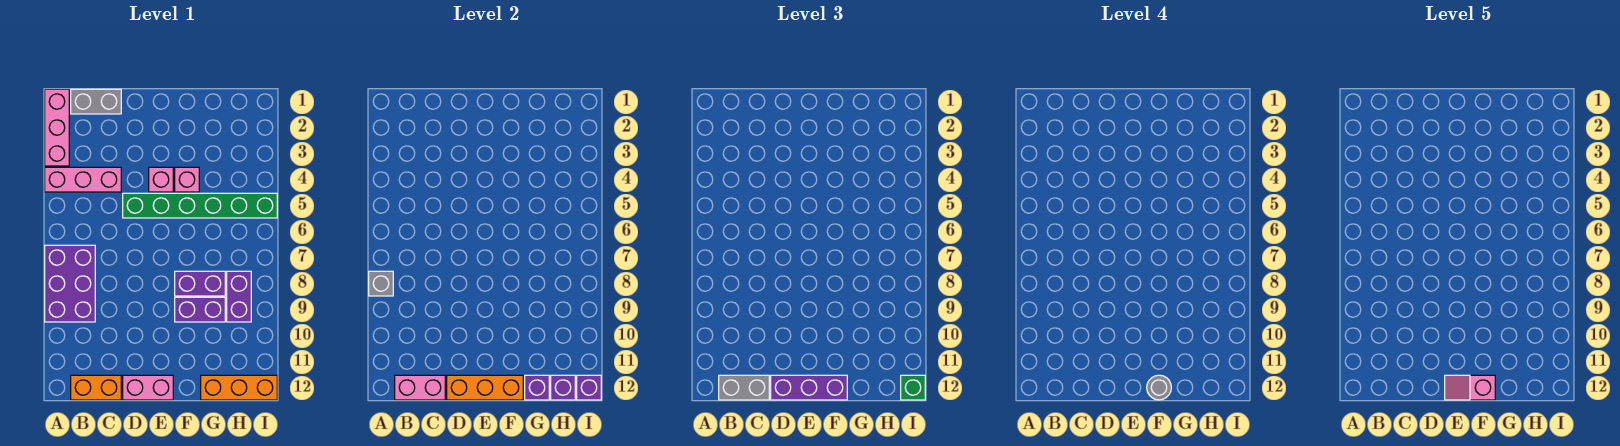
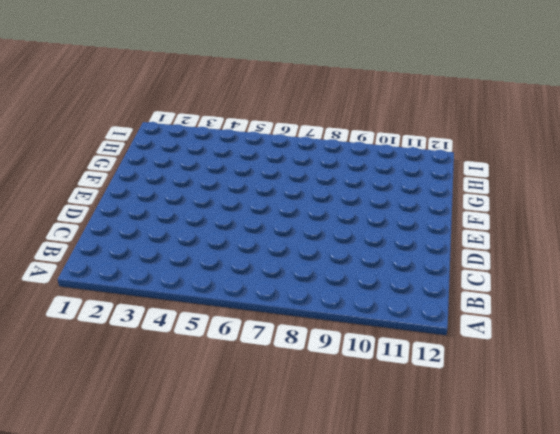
none -> pink brick A1:A3 level 1
none -> pink brick A4:C4 level 1
none -> purple brick A7:B9 level 1

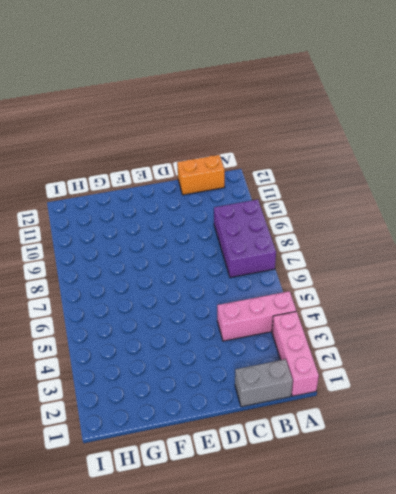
none -> green brick D5:I5 level 1
none -> pink brick D12:E12 level 1
none -> pink brick E4 level 1

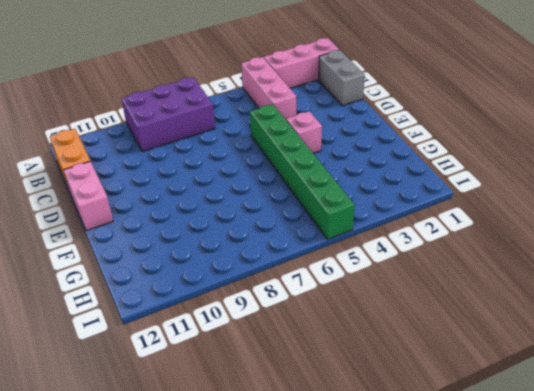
none -> pink brick F4 level 1
none -> purple brick F8:G8 level 1
none -> purple brick F9:G9 level 1

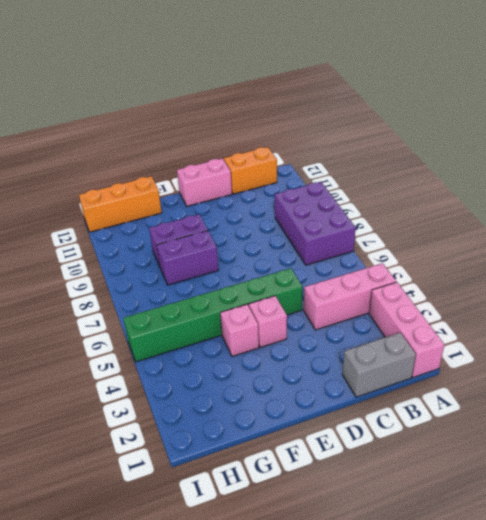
none -> purple brick H8:H9 level 1
none -> grey brick A8 level 2
none -> pink brick B12:C12 level 2

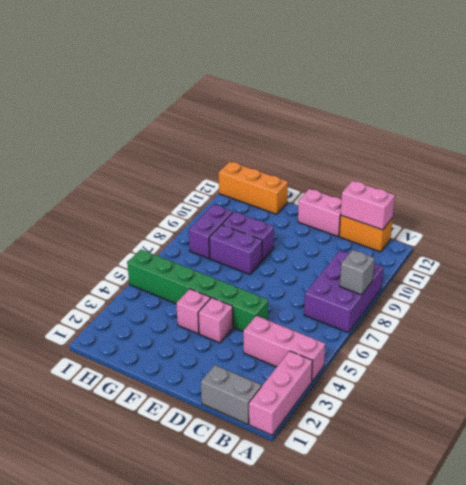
none -> orange brick D12:F12 level 2
none -> purple brick G12 level 2
none -> purple brick H12 level 2

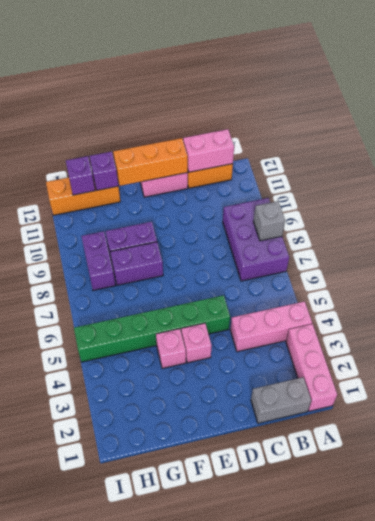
none -> purple brick I12 level 2
none -> grey brick B12:C12 level 3
none -> purple brick D12:F12 level 3

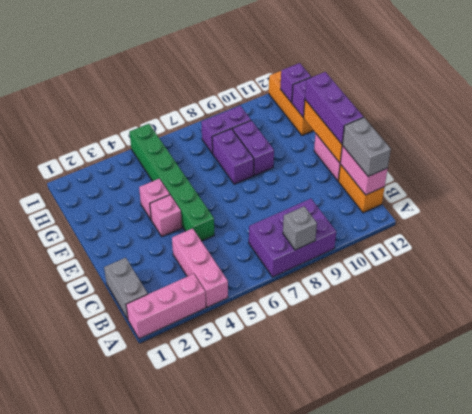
none -> purple brick I12 level 2
none -> green brick I12 level 3
none -> grey round brick F12 level 4

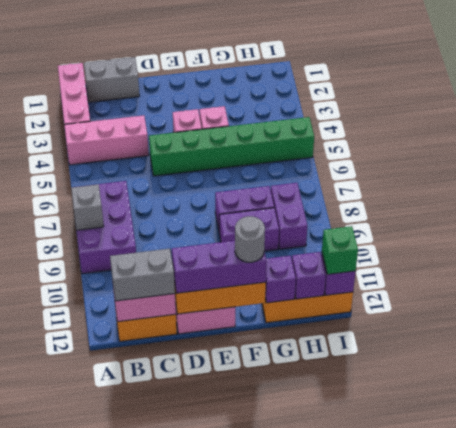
none -> pink slope E12:F12 level 5 top F

